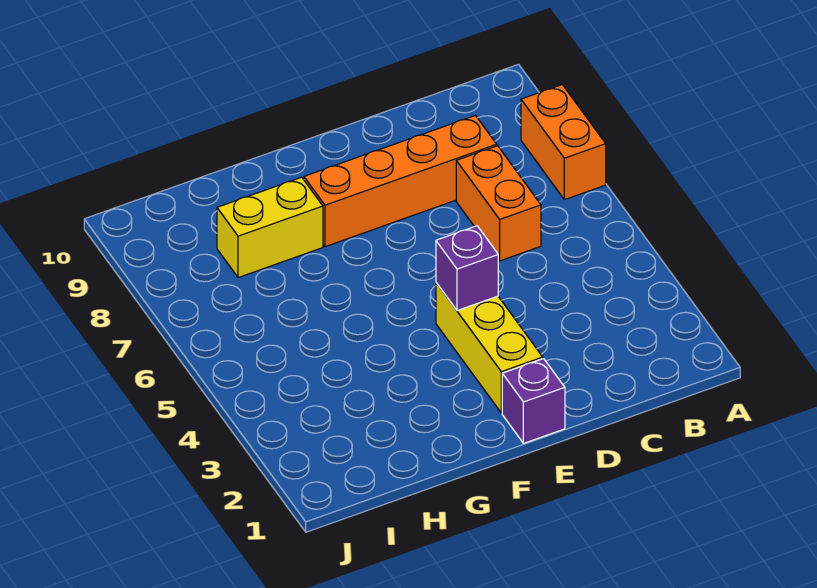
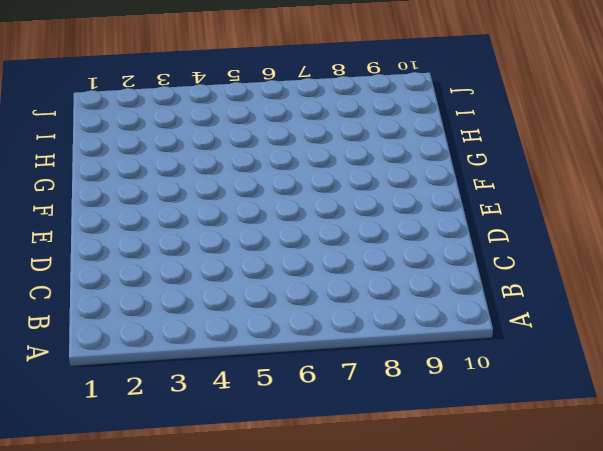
none -> orange brick A7:A8 level 1
none -> orange brick C6:C7 level 1

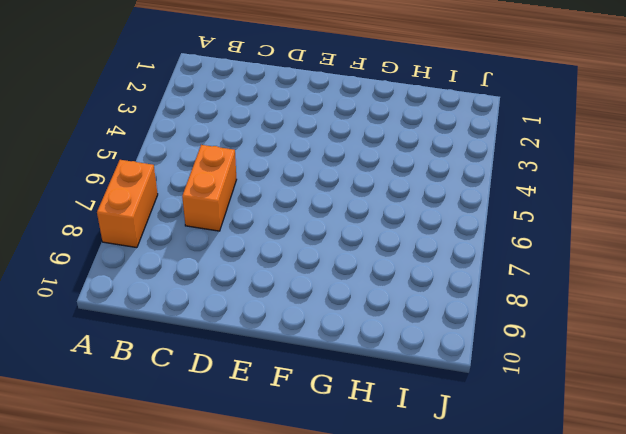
none -> orange brick C8:F8 level 1
none -> purple brick E1 level 1

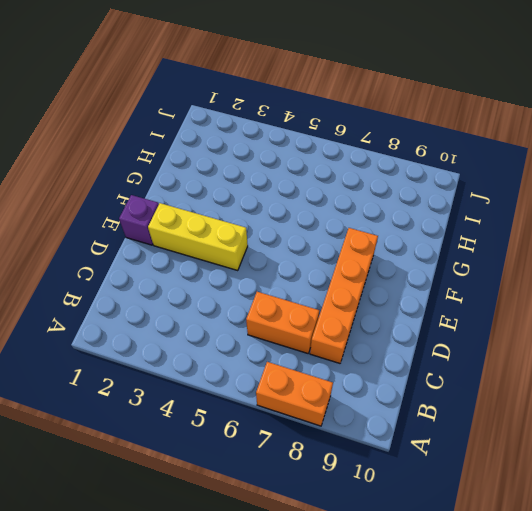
none -> yellow brick G8:H8 level 1
none -> purple brick E4 level 2

